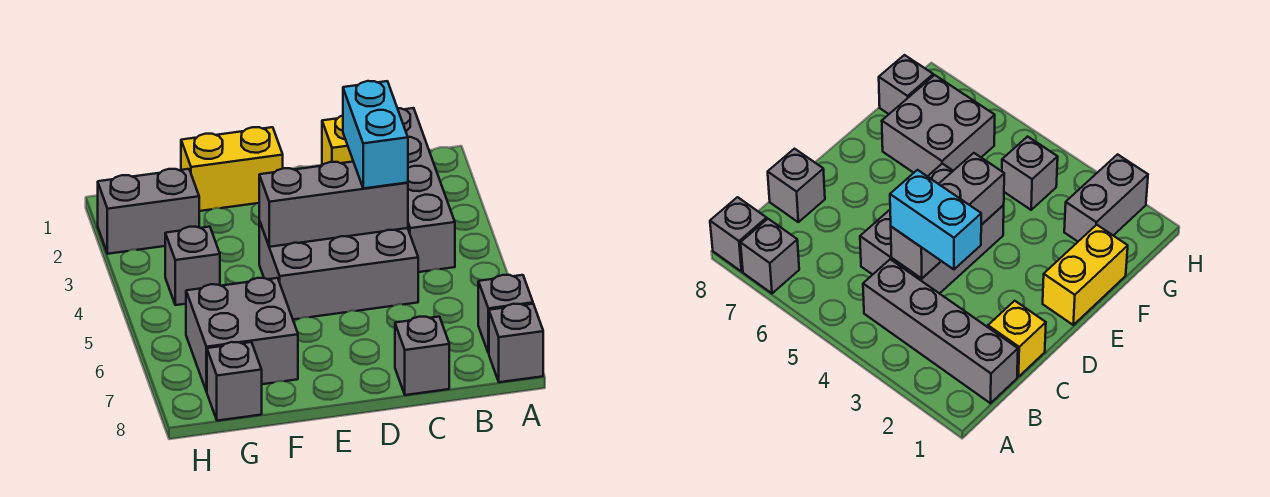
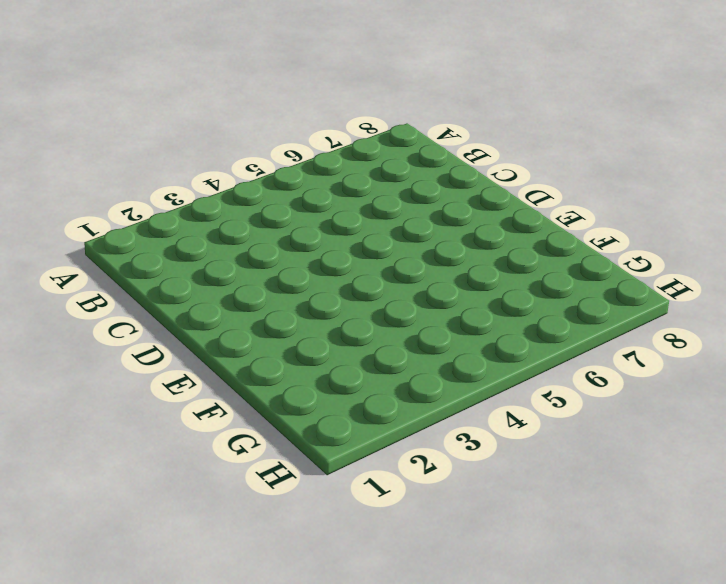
none -> grey brick A7 level 1
none -> grey brick A8 level 1
none -> grey brick B1:B4 level 1

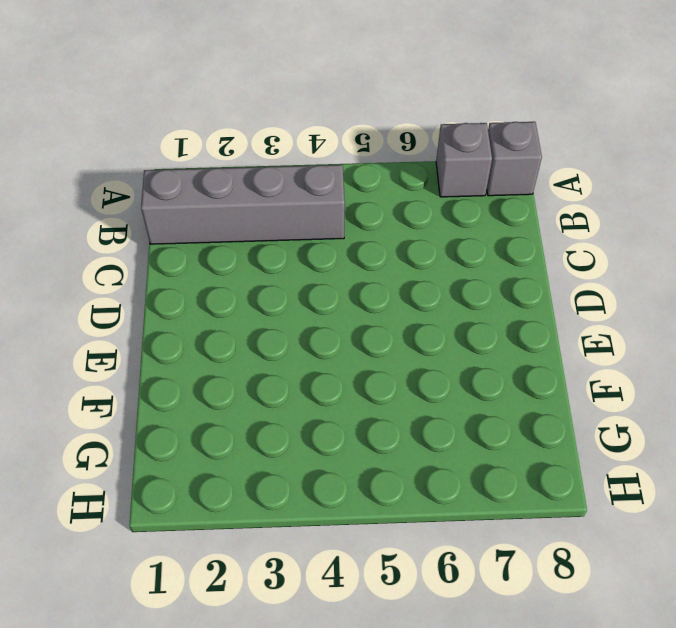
none -> yellow brick C1 level 1
none -> grey brick C4:E5 level 1
none -> grey brick C8 level 1

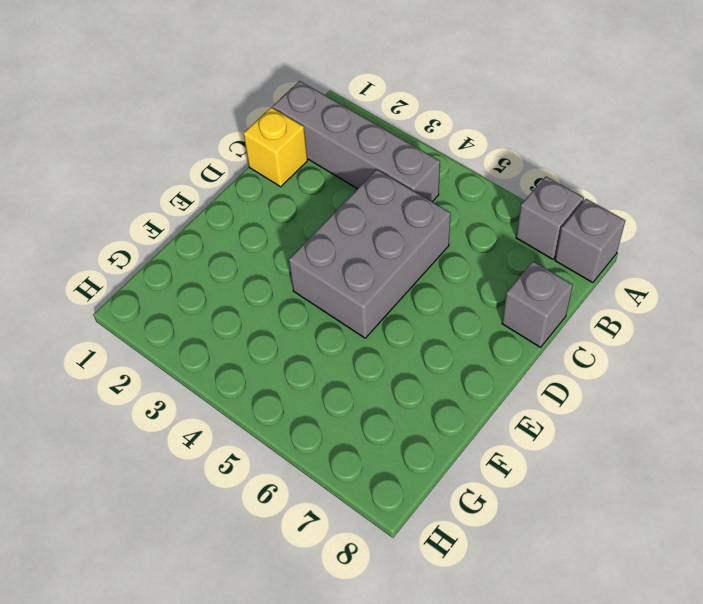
none -> yellow brick E1:F1 level 1
none -> grey brick F6:G7 level 1
none -> grey brick G2:H2 level 1

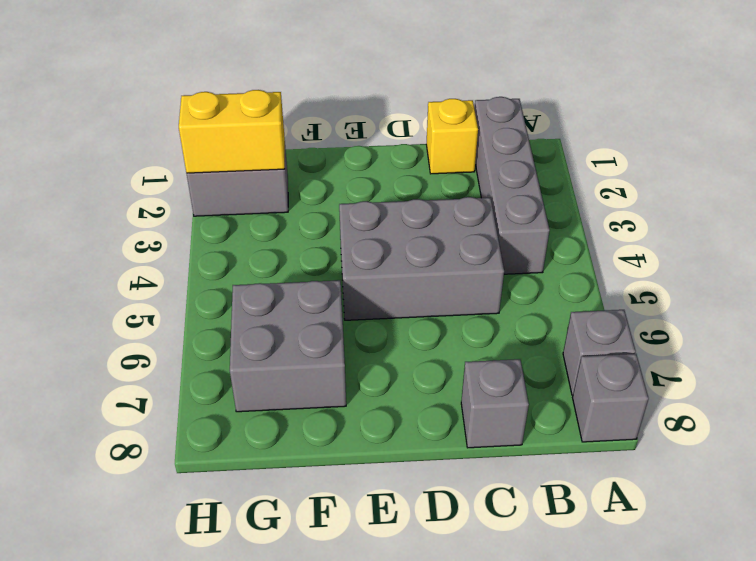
yellow brick G2:H2 level 2 -> yellow brick E1:F1 level 1
none -> grey brick G4 level 1
none -> grey brick G8 level 1
none -> grey brick C4:E4 level 2

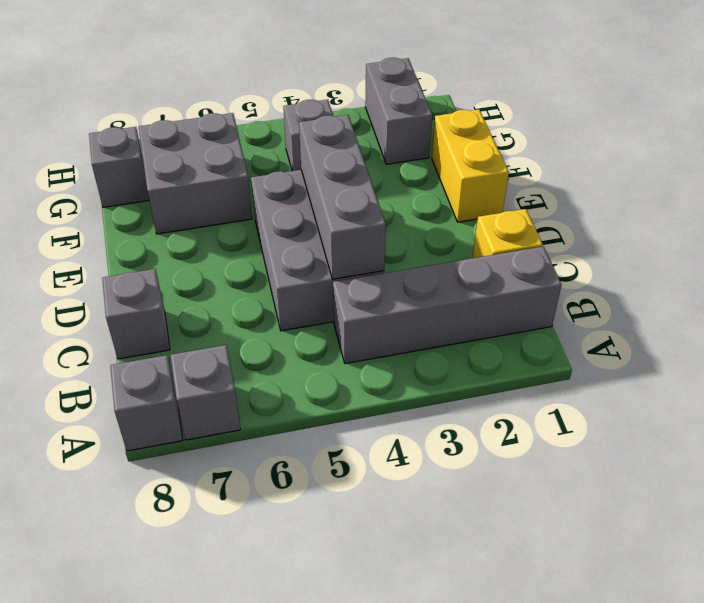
none -> cyan brick C3:C4 level 3

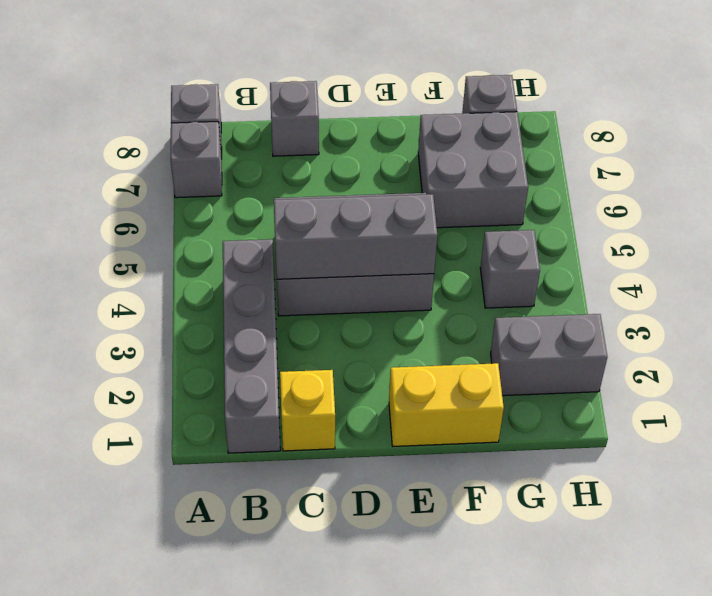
none -> cyan brick C3:C4 level 3

